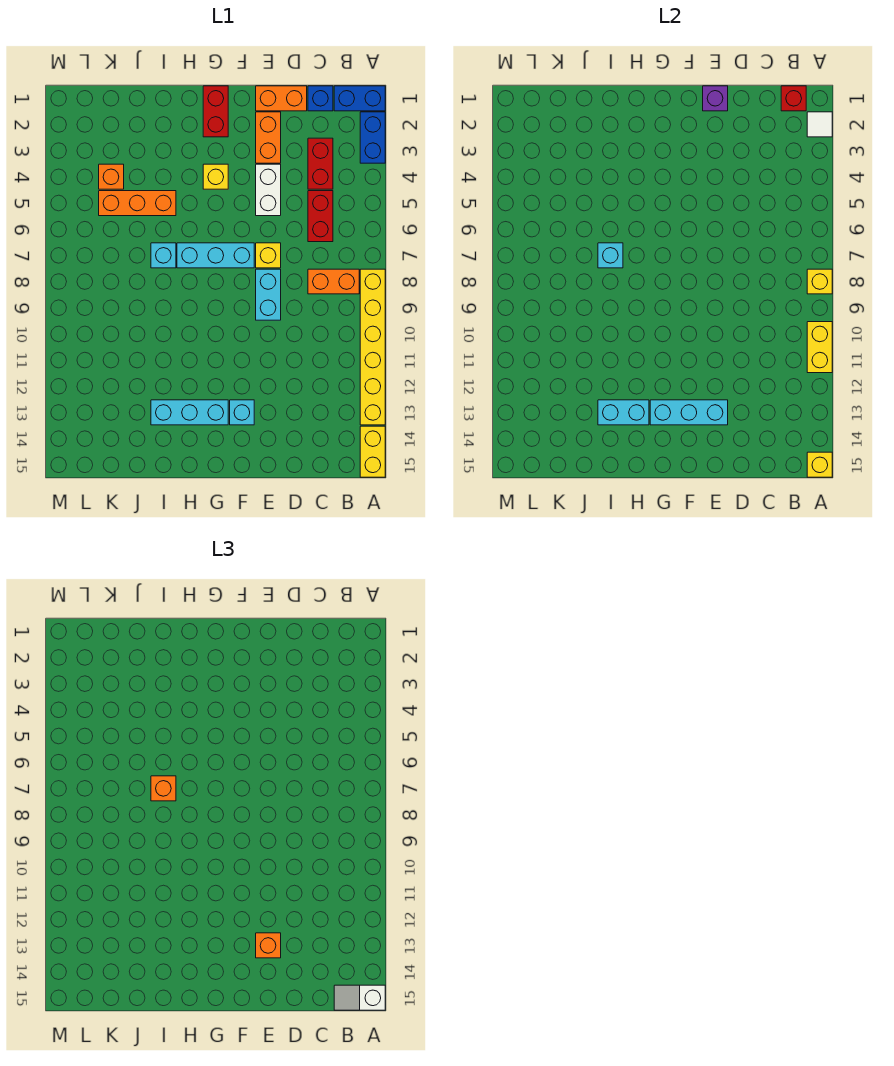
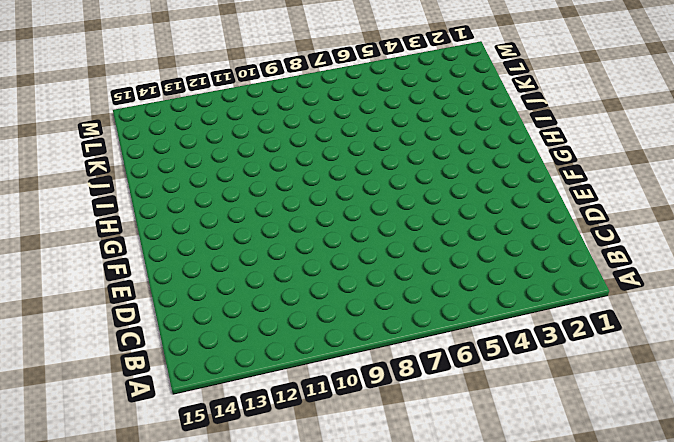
none -> blue brick A1:B1 level 1
none -> blue brick A2:A3 level 1
none -> yellow brick A8:A13 level 1
none -> yellow brick A14:A15 level 1

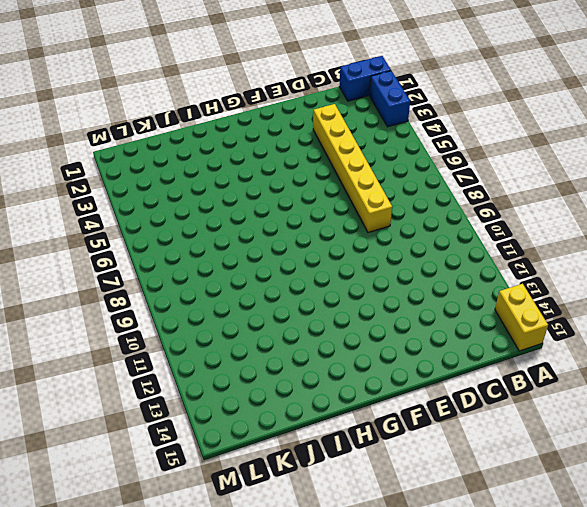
yellow brick D3:D8 level 1 -> yellow brick A8:A13 level 1
none -> orange brick B8:C8 level 1
none -> blue brick C1 level 1
none -> red brick C3:C4 level 1
none -> red brick C5:C6 level 1

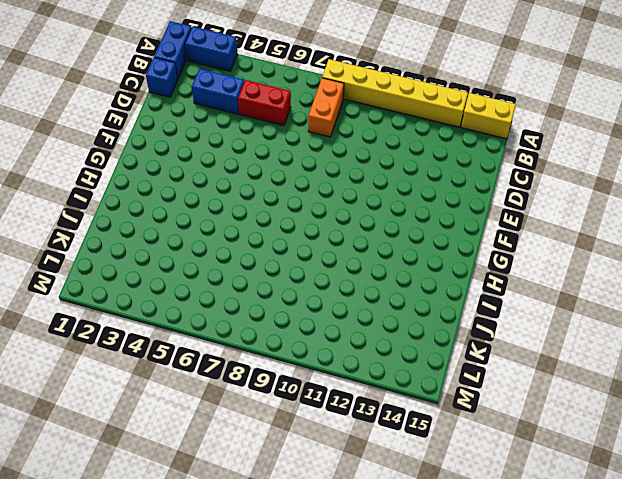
blue brick C3:C4 level 1 -> red brick C3:C4 level 1
none -> orange brick D1:E1 level 1
none -> orange brick E2:E3 level 1
none -> white brick E4:E5 level 1
none -> yellow brick E7 level 1

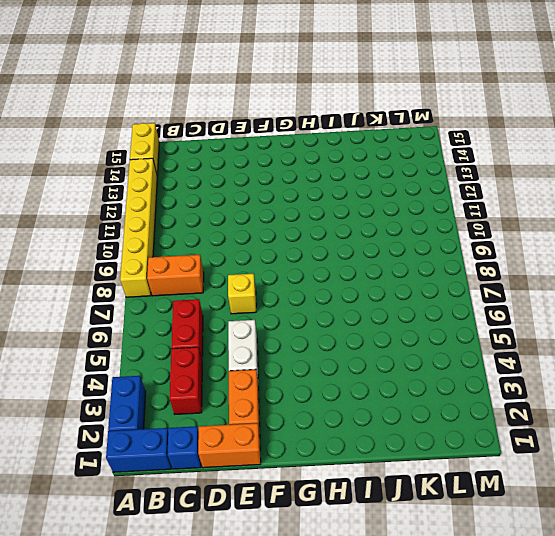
none -> cyan brick E8:E9 level 1
none -> cyan brick F7:H7 level 1
none -> cyan brick F13 level 1
none -> red brick G1:G2 level 1

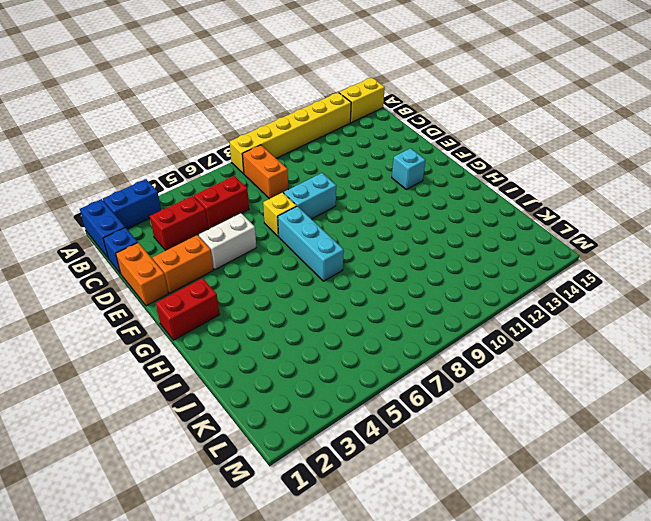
none -> yellow brick G4 level 1
none -> cyan brick G13:I13 level 1
none -> orange brick I5:K5 level 1
none -> cyan brick I7 level 1

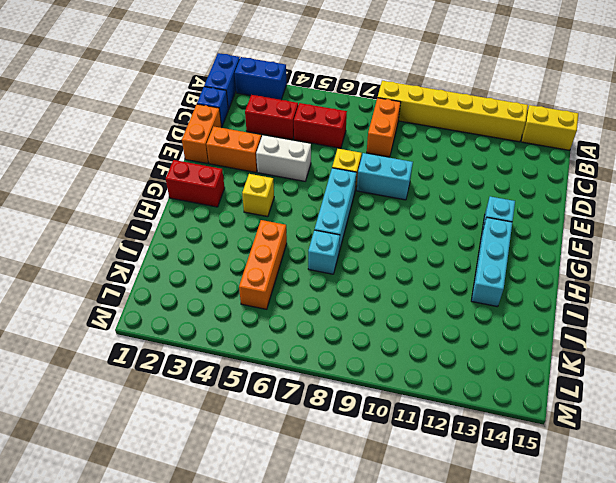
none -> orange brick K4 level 1
none -> white tile A2 level 2
none -> yellow brick A8 level 2
none -> yellow brick A10:A11 level 2

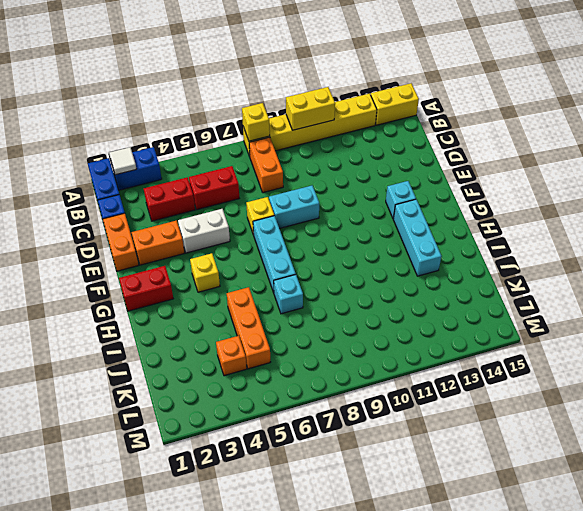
none -> yellow brick A15 level 2
none -> red brick B1 level 2
none -> purple brick E1 level 2
none -> cyan brick E13:G13 level 2

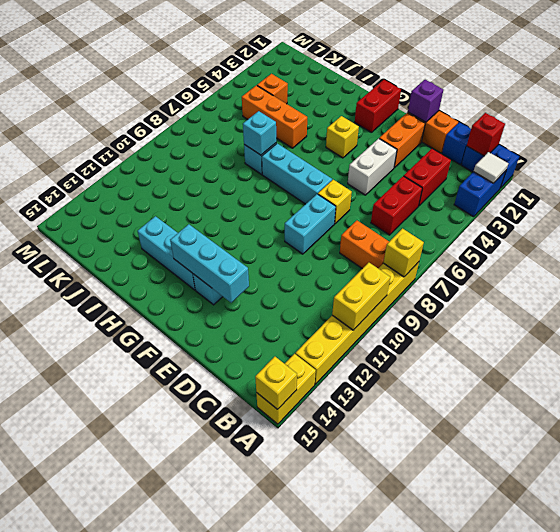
none -> cyan brick H13:I13 level 2
none -> white slope A15:B15 level 3 top A
none -> orange brick E13 level 3
none -> orange brick I7 level 3

